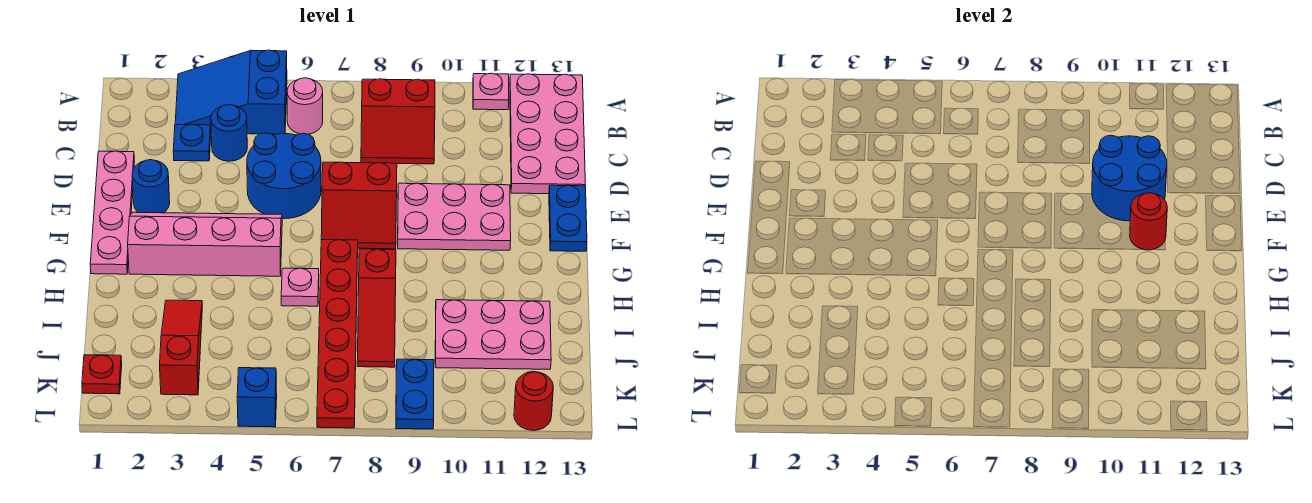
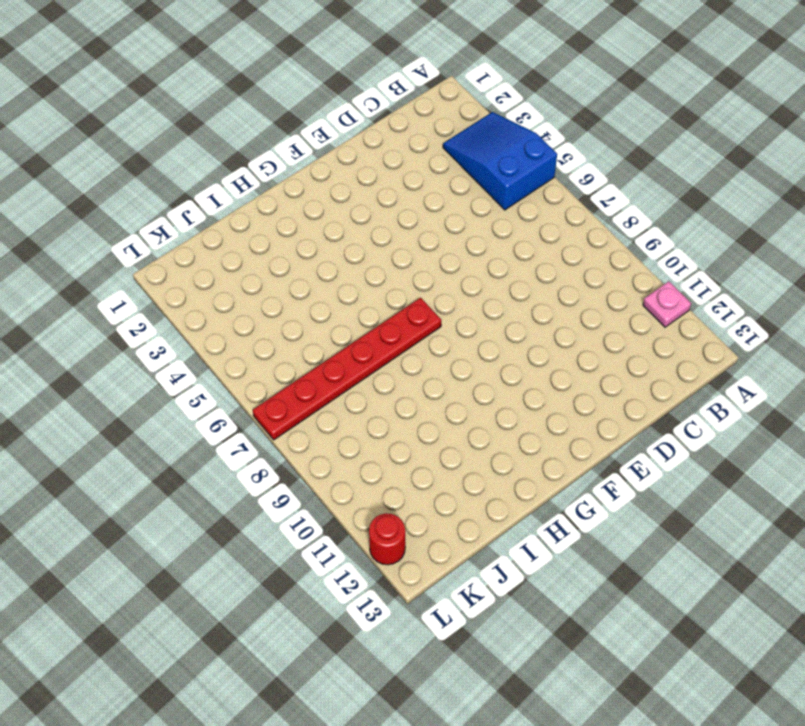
none -> pink plate A12:D13 level 1
none -> pink round brick B6 level 1
none -> red slope B8:C9 level 1 top B

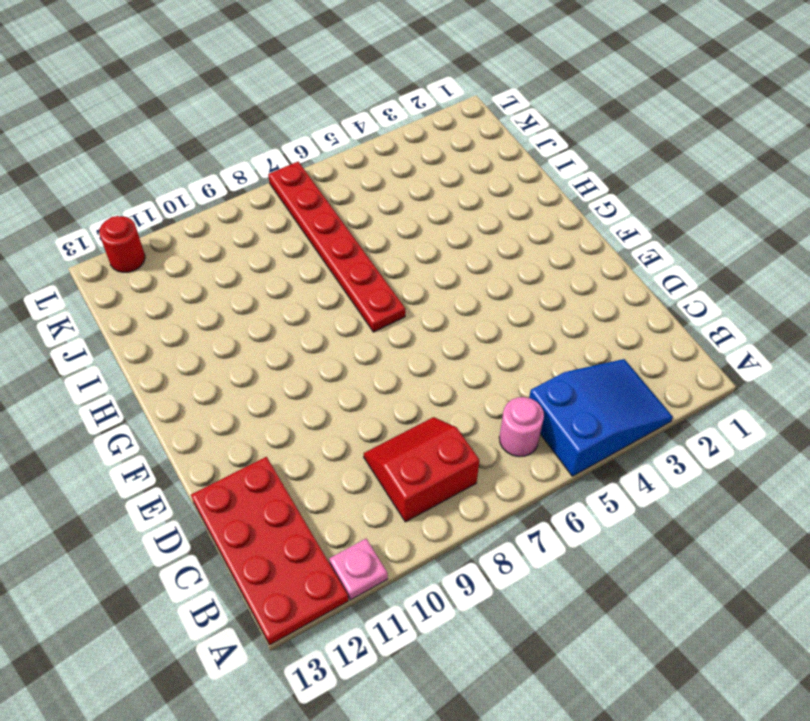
red plate A12:D13 level 1 -> pink plate A12:D13 level 1
none -> blue plate C3 level 1
none -> blue round brick C4 level 1
none -> pink plate D1:G1 level 1

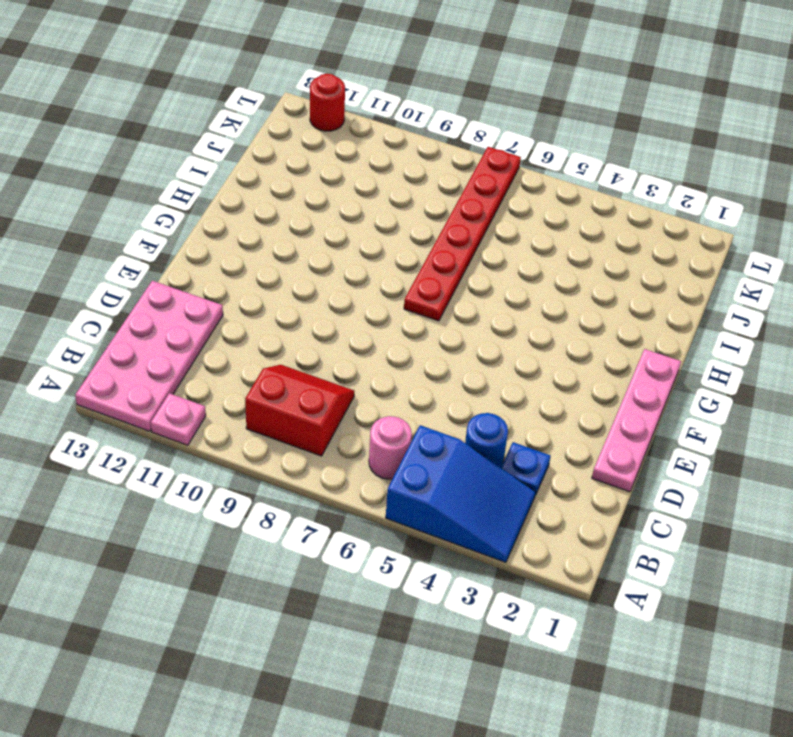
none -> blue round brick D5:E6 level 1
none -> blue round brick E2 level 1
none -> red slope E7:F8 level 1 top E

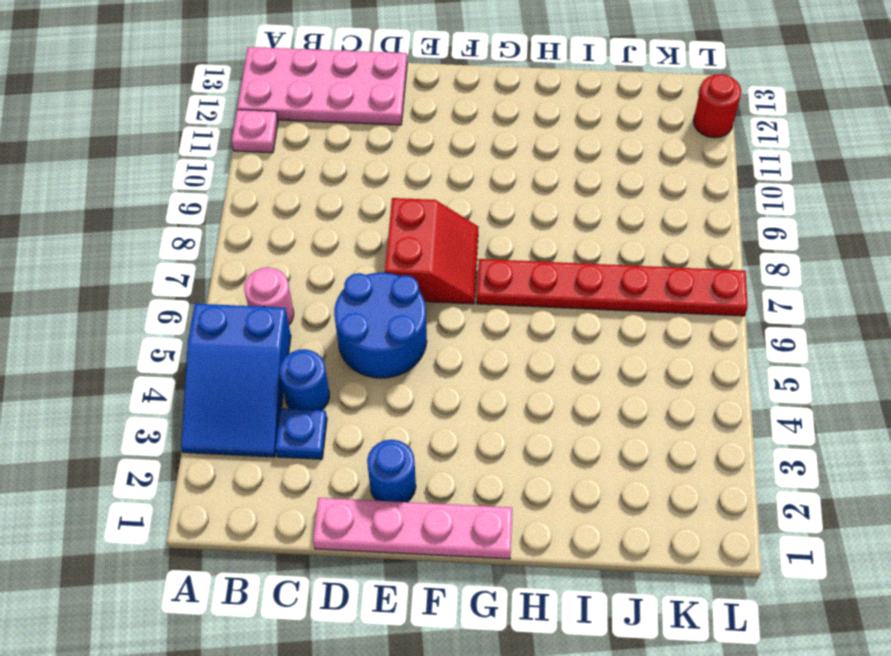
none -> red slope B8:C9 level 1 top B
none -> pink plate E9:F11 level 1
none -> blue plate E13:F13 level 1

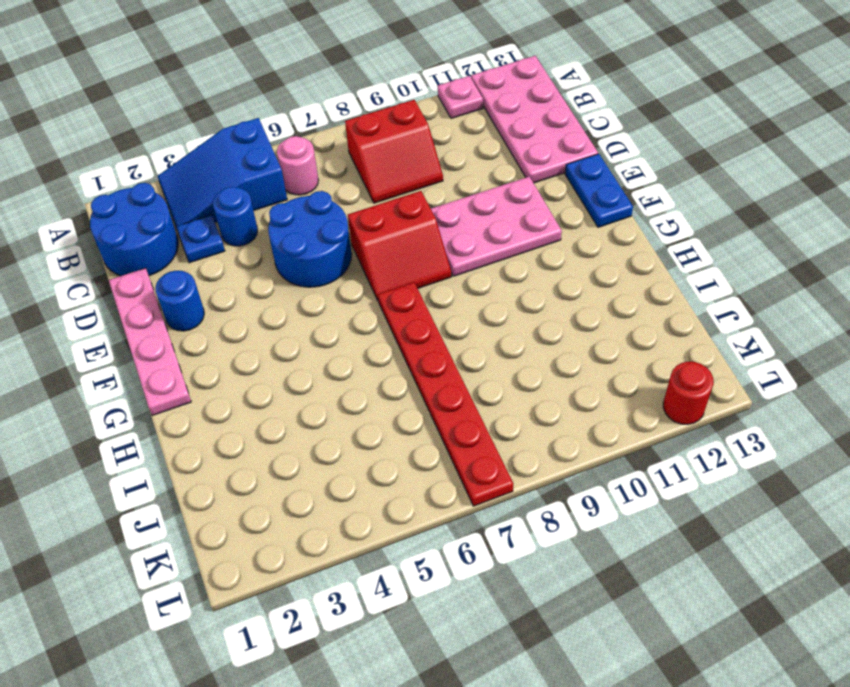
blue round brick B1:C2 level 1 -> blue round brick D10:E11 level 2
none -> pink slope F2:G5 level 1 top G
none -> pink plate H6 level 1
none -> red slope H8:J8 level 1 top H

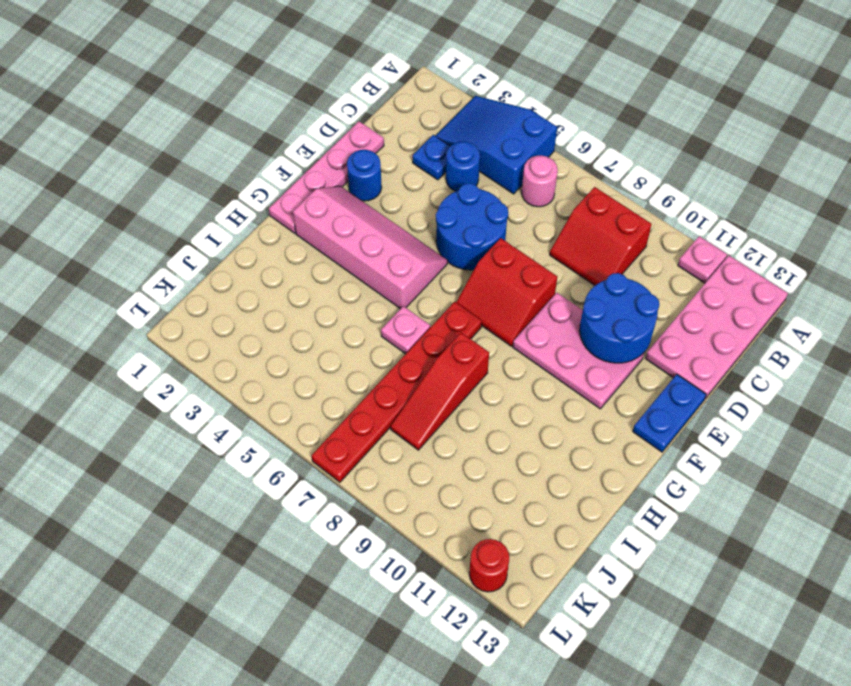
none -> red slope I3:K3 level 1 top K
none -> pink plate I10:J12 level 1
none -> red plate K1 level 1

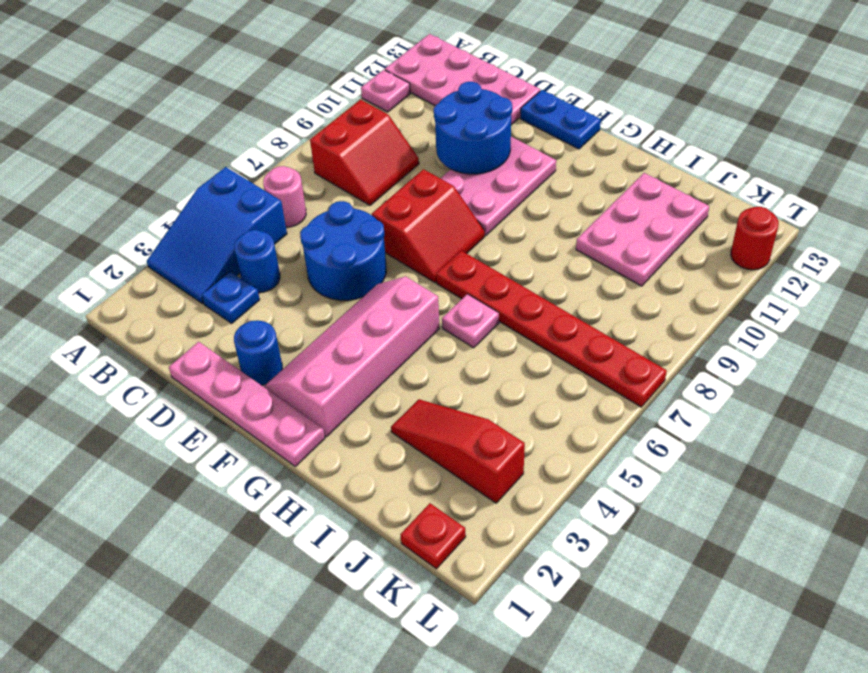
none -> red slope H8:J8 level 1 top H
none -> blue plate K9:L9 level 1
none -> blue brick L5 level 1

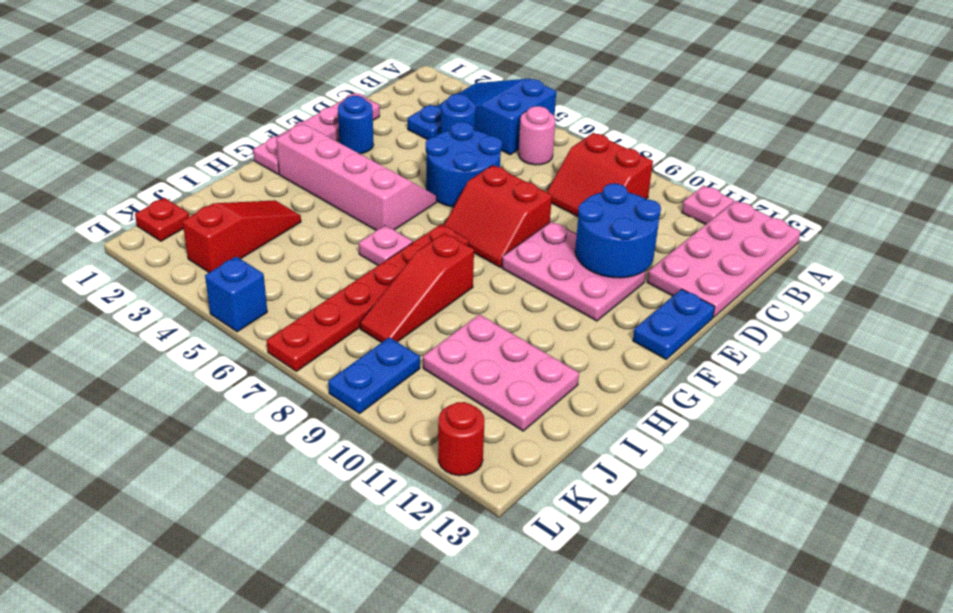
none -> red round brick F11 level 2

